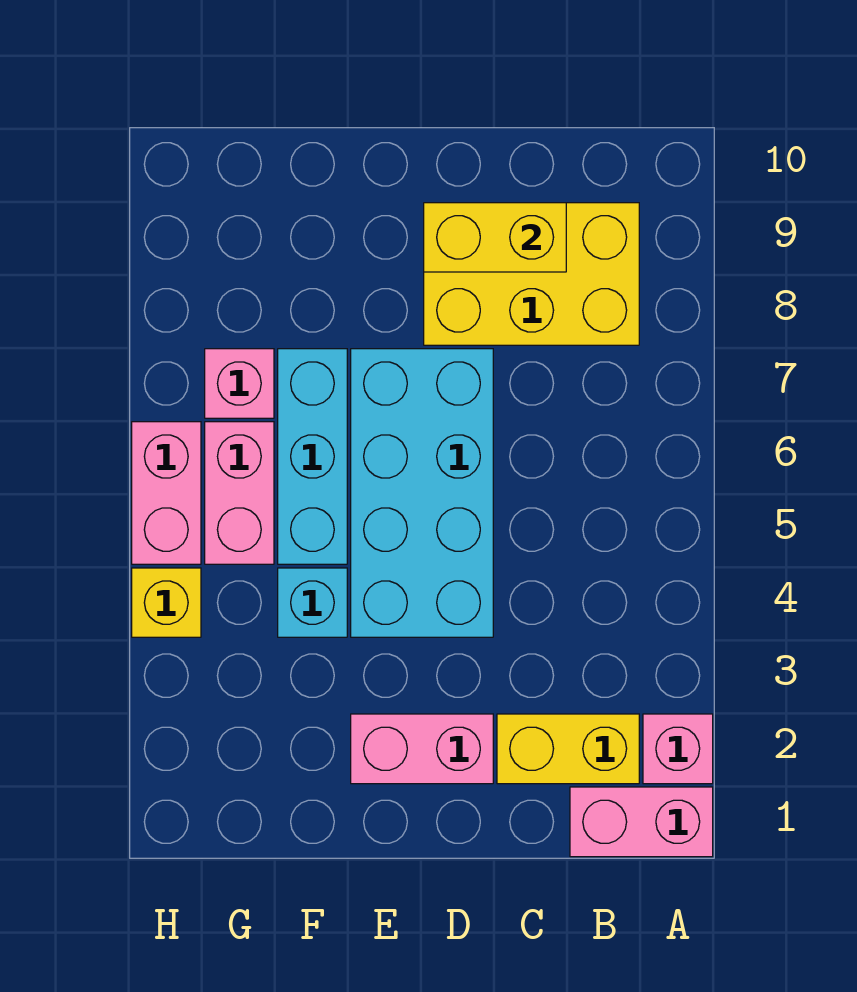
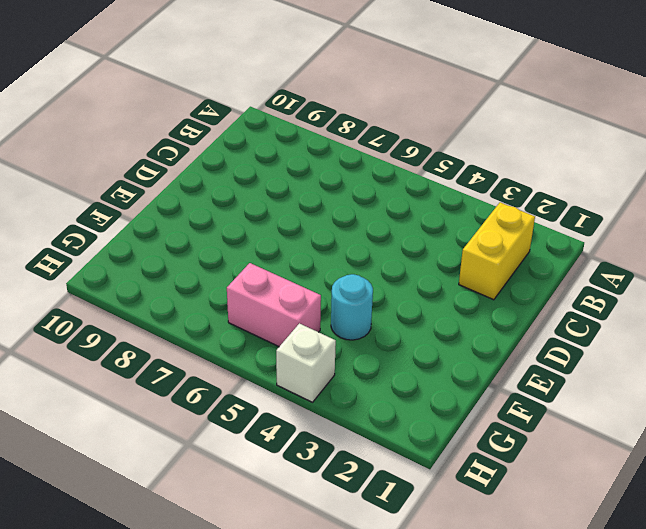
cyan round brick F4 level 1 -> cyan brick F4 level 1
white brick H4 level 1 -> yellow brick H4 level 1
none -> pink brick A1:B1 level 1
none -> pink brick A2 level 1
none -> yellow brick B8:D9 level 1

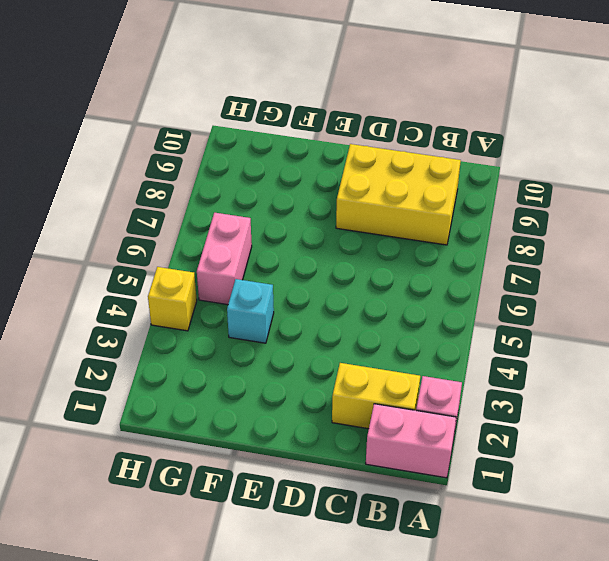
none -> pink brick D2:E2 level 1
none -> cyan brick D4:E7 level 1
none -> cyan brick F5:F7 level 1

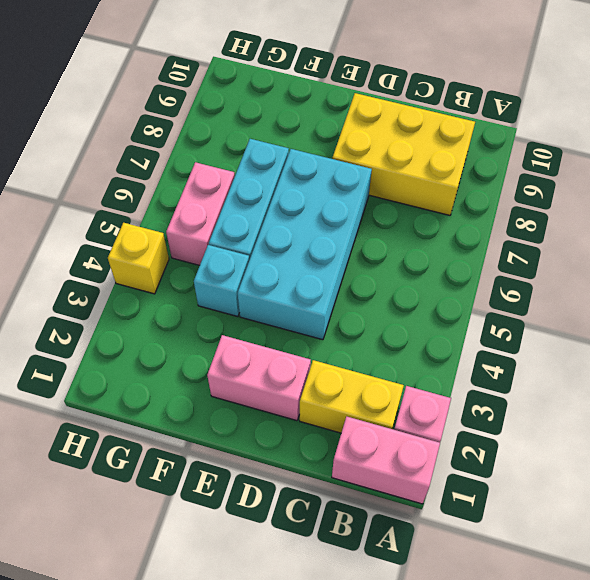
none -> pink brick G7 level 1
none -> pink brick H5:H6 level 1
none -> yellow brick C9:D9 level 2

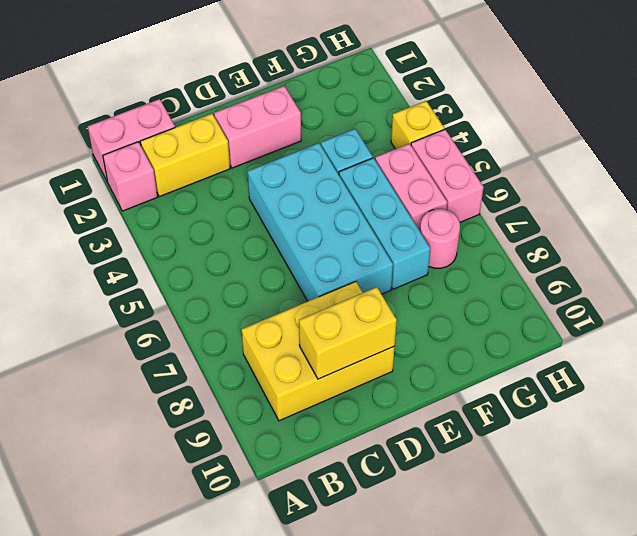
pink round brick G7 level 1 -> pink brick G7 level 1

